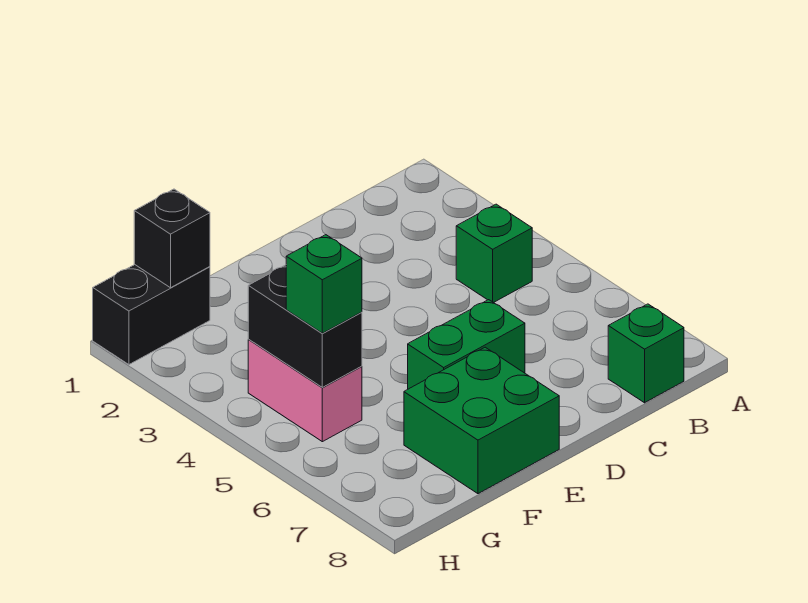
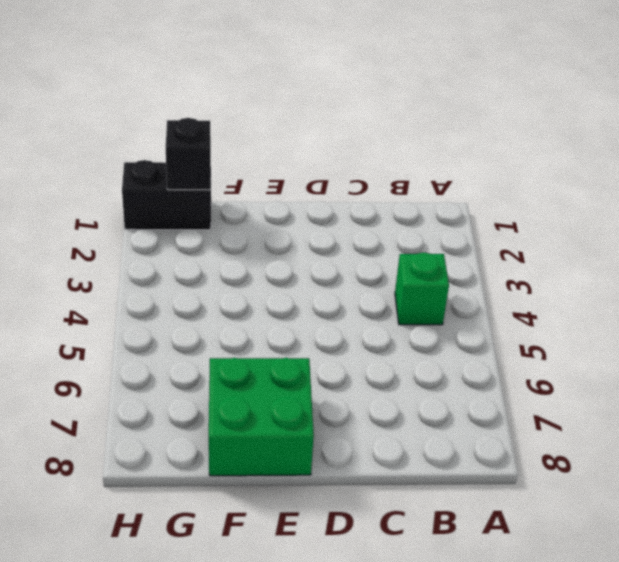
none -> green brick B8 level 1
none -> green brick D6:E6 level 1

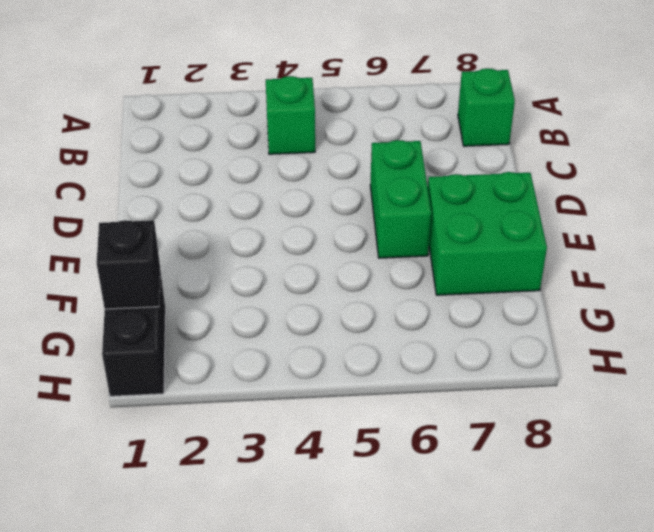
none -> pink brick G4:G5 level 1
none -> black brick G4:G5 level 2

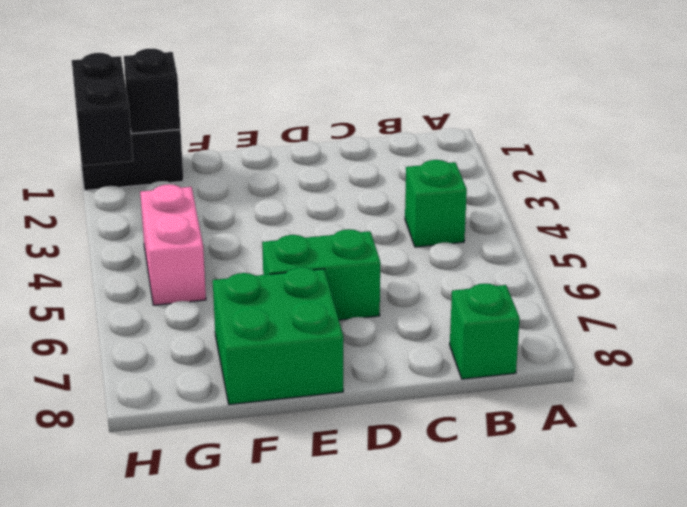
black brick H1:H2 level 2 -> black brick G4:G5 level 2
none -> green brick G5 level 3

